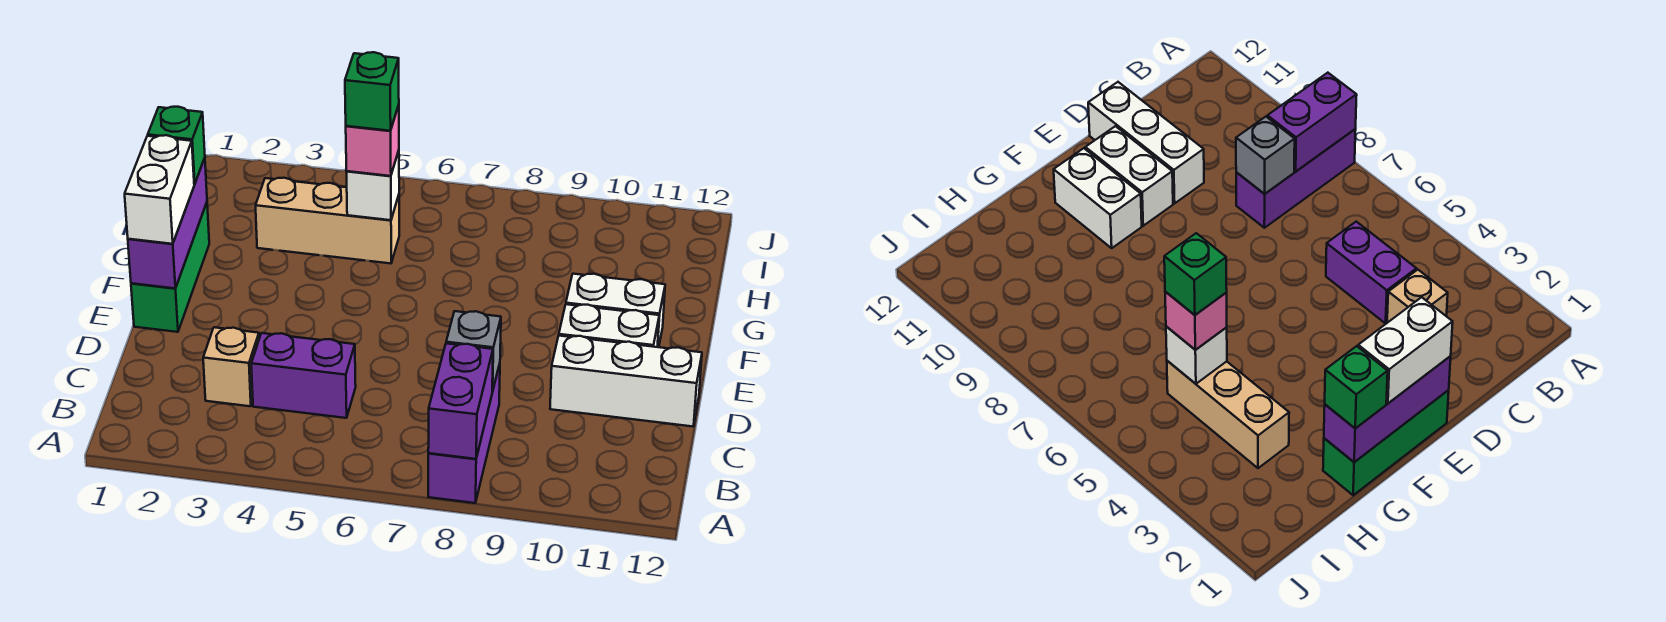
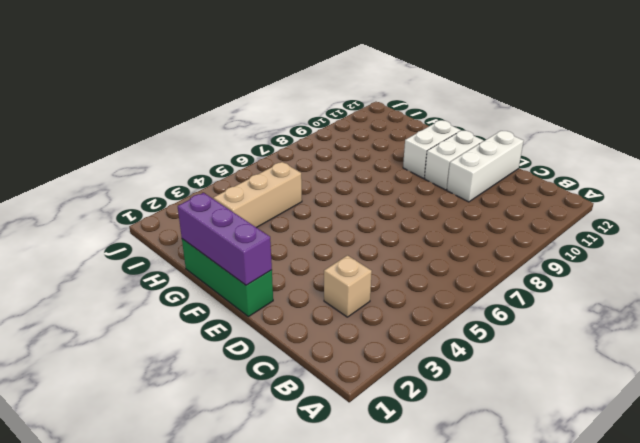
none -> purple brick A8:C8 level 1
none -> purple brick C4:C5 level 1
none -> purple brick A8:B8 level 2

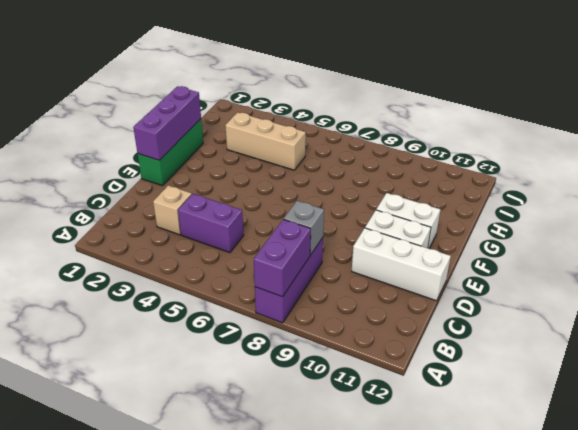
none -> white brick H5 level 2
none -> white brick E1:F1 level 3
none -> green brick G1 level 3

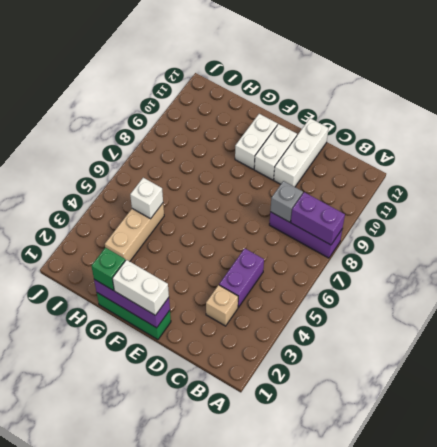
none -> pink brick H5 level 3
none -> green brick H5 level 4

